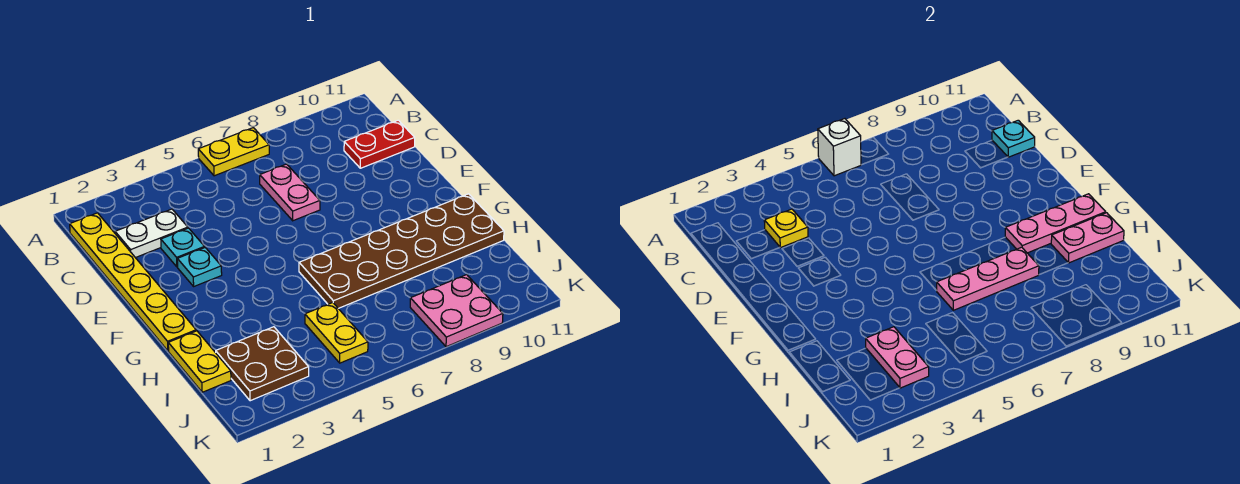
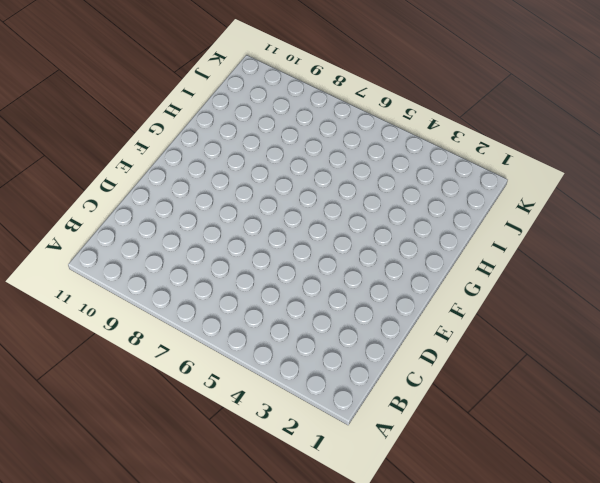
none -> yellow plate A6:A7 level 1
none -> yellow plate B1:G1 level 1
none -> white plate C2:C3 level 1

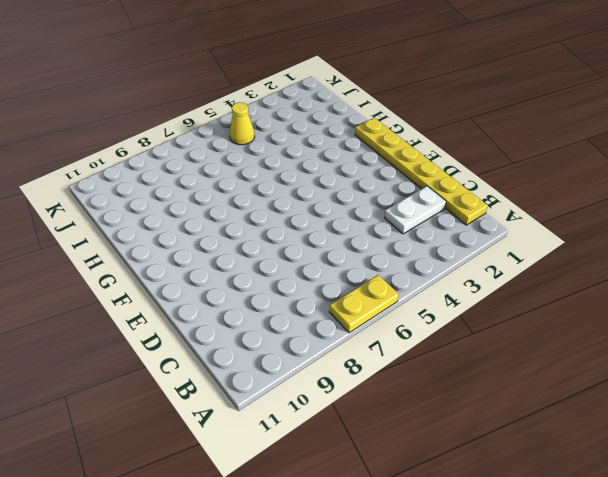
yellow cone J5 level 1 -> yellow plate I5:J5 level 1
none -> pink plate C7:D7 level 1
none -> red plate C10:C11 level 1
none -> cyan plate D3 level 1

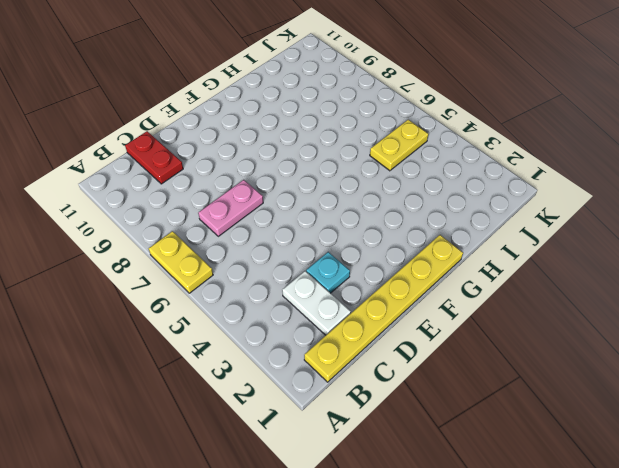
none -> cyan plate E3 level 1
none -> brown plate G6:H11 level 1
none -> yellow plate H1:I1 level 1

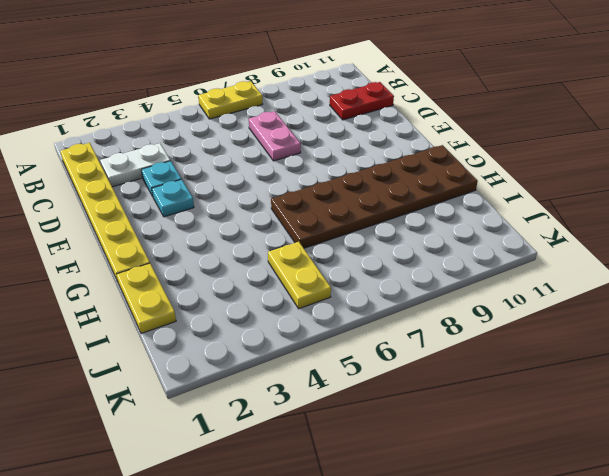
none -> brown plate I2:J3 level 1
none -> pink plate J8:K9 level 1
none -> white brick A6 level 2

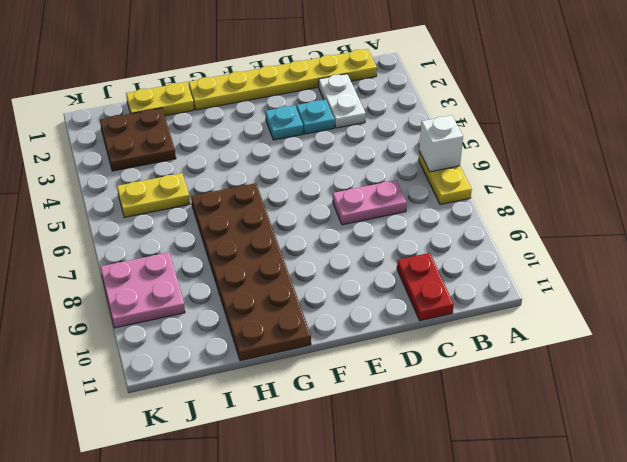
none -> yellow plate C3 level 2
none -> cyan plate C11 level 2
none -> pink plate G9:G11 level 2

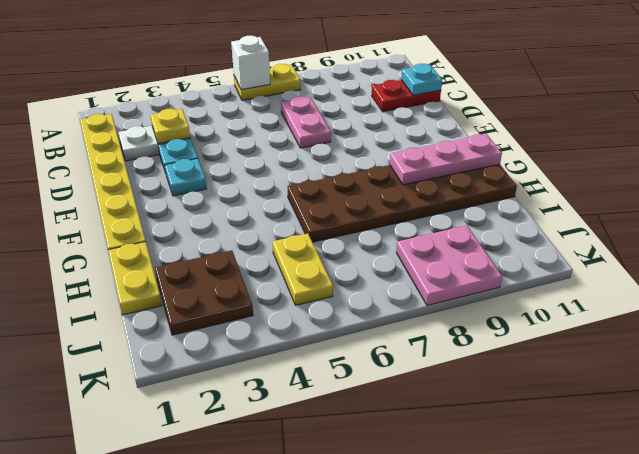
none -> pink plate H6:H8 level 2
none -> pink plate H10:H11 level 2
none -> pink plate I3:J3 level 2

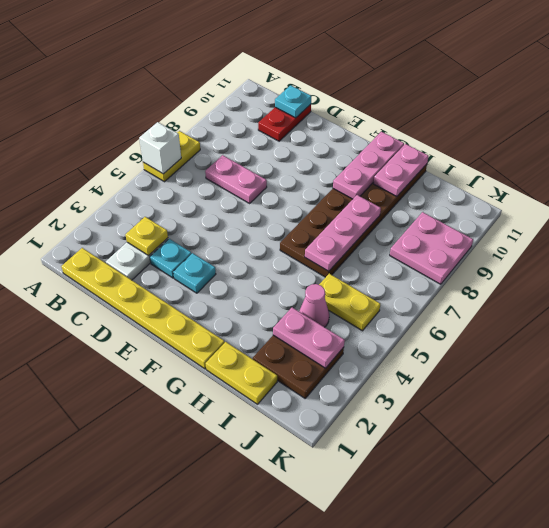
pink cone I4 level 1 -> none

